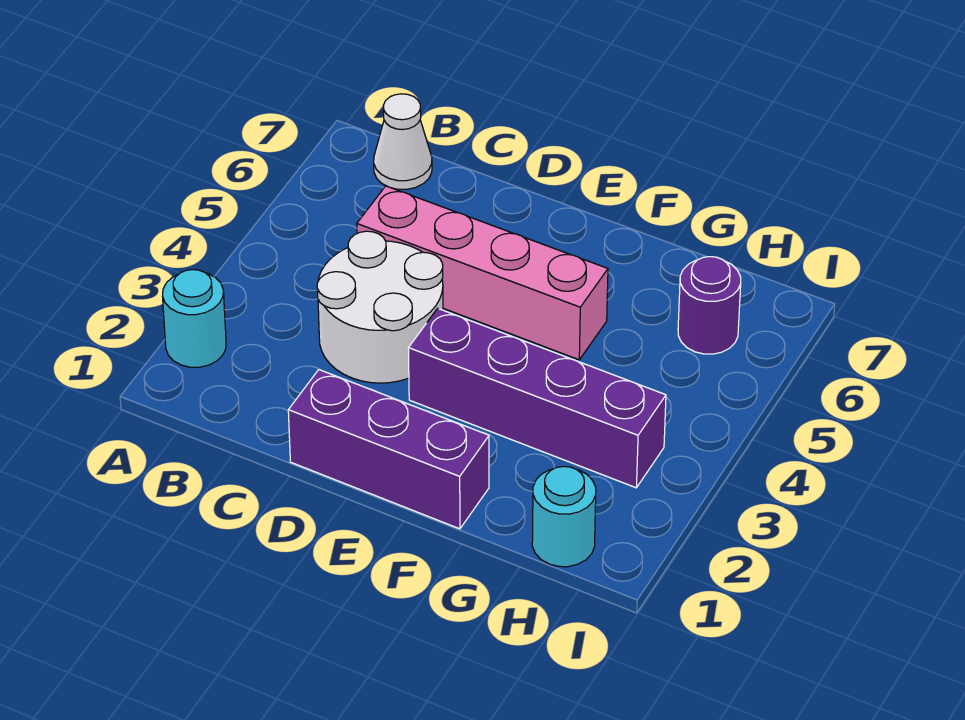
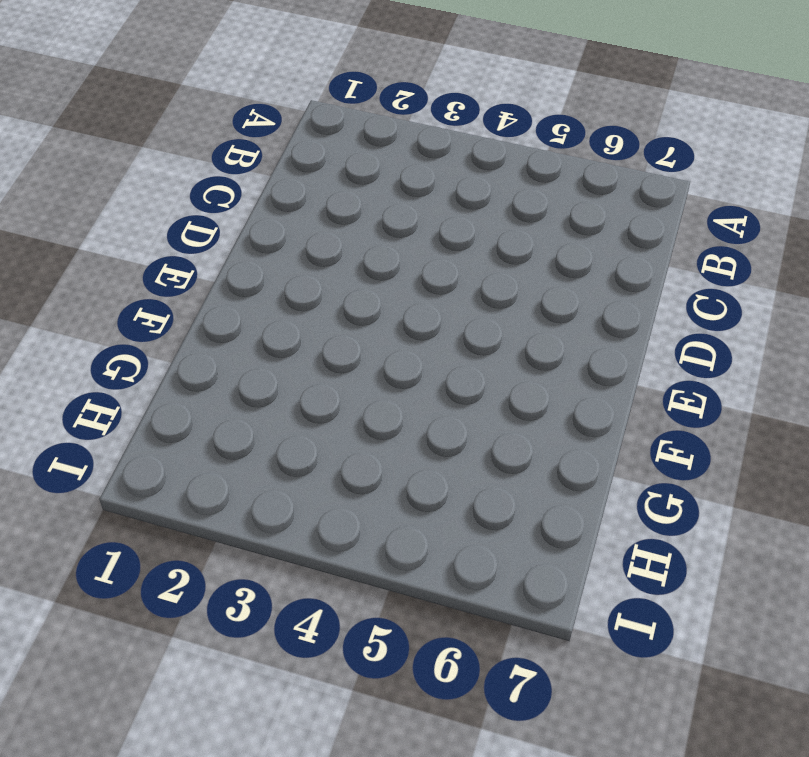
none -> cyan round brick A2 level 1
none -> white cone B7 level 1

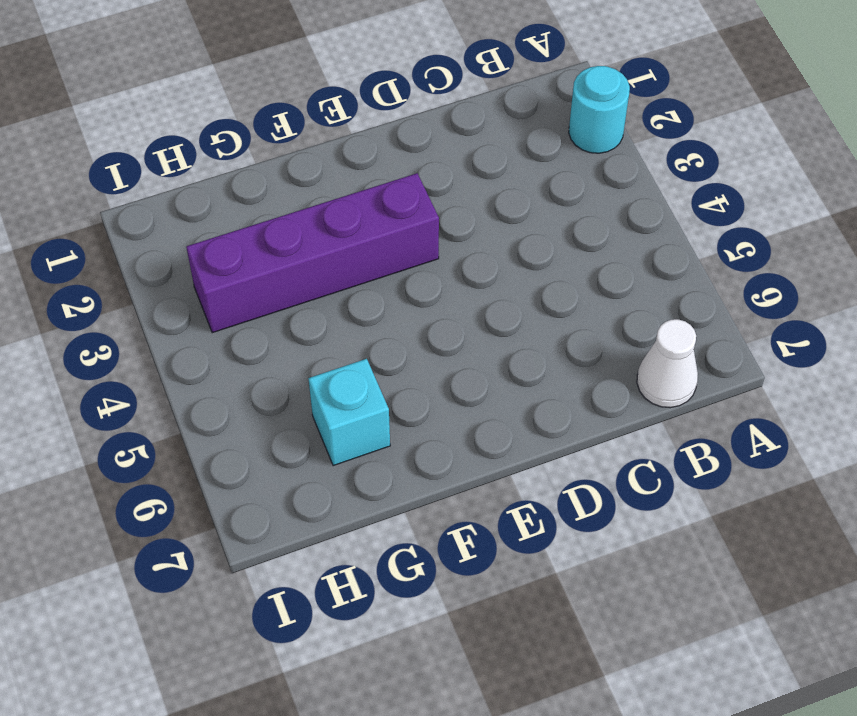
cyan brick G6 level 1 -> none
none -> white round brick C3:D4 level 1
none -> pink brick C5:F5 level 1

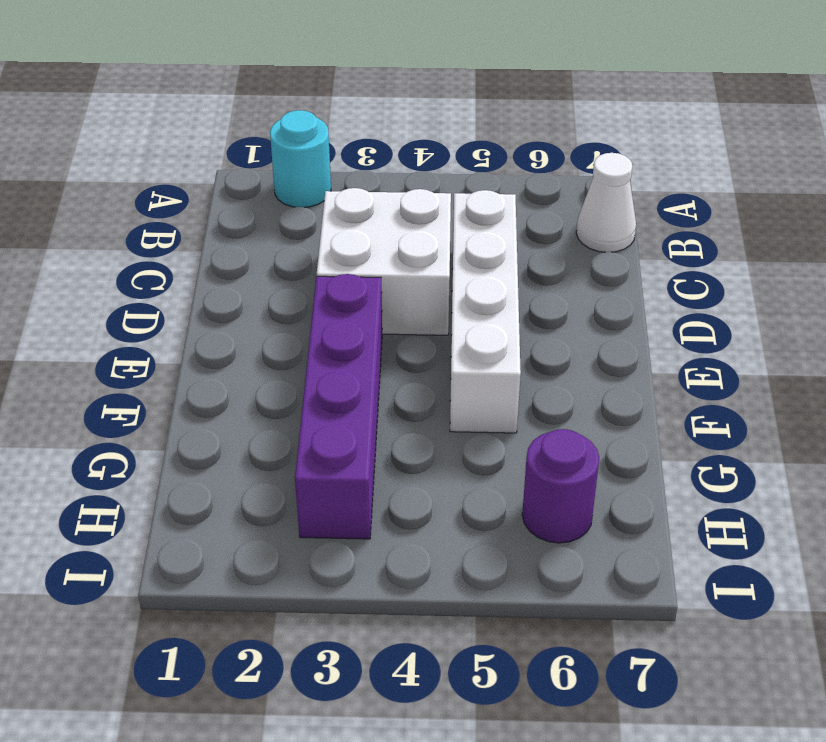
white brick C3:D4 level 1 -> white round brick C3:D4 level 1
white brick C5:F5 level 1 -> pink brick C5:F5 level 1
none -> purple brick D1:F1 level 1
none -> cyan round brick H1 level 1

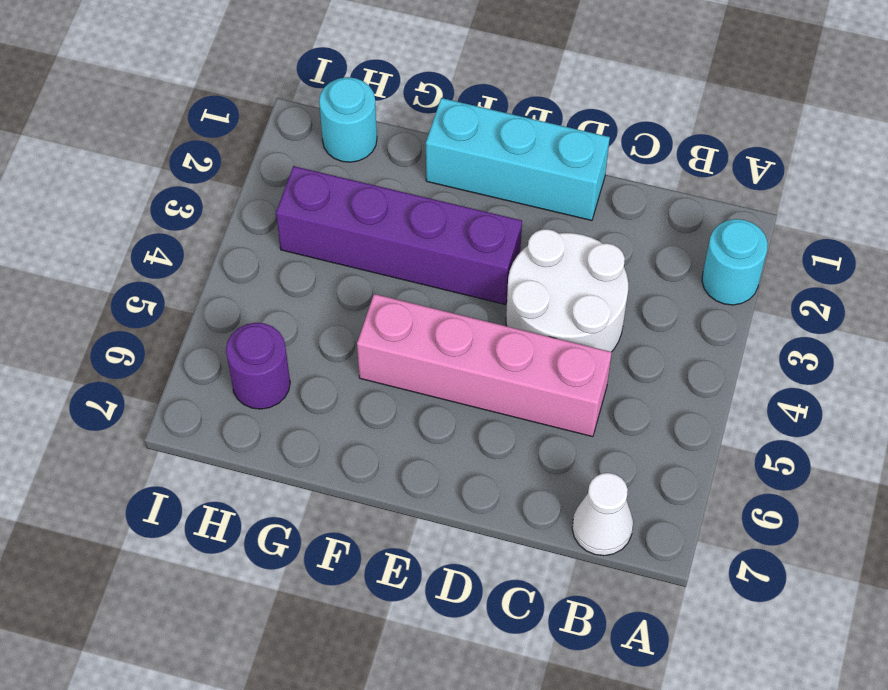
cyan brick D1:F1 level 1 -> purple brick D1:F1 level 1

